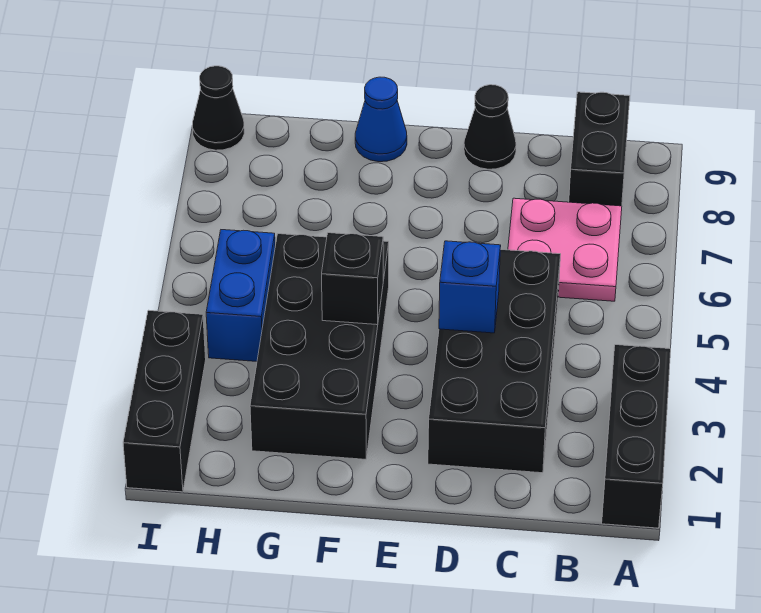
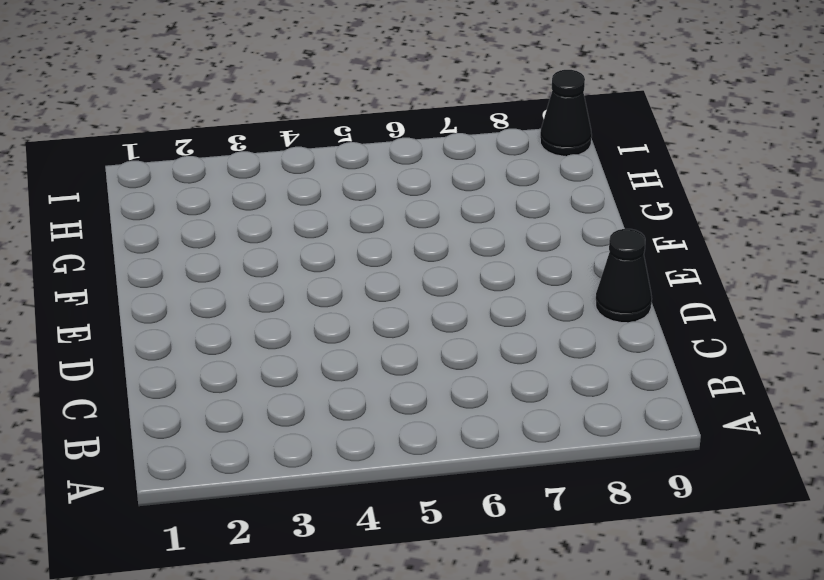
none -> black brick A1:A3 level 1
none -> pink plate B6:C7 level 1
none -> black brick B8:B9 level 1

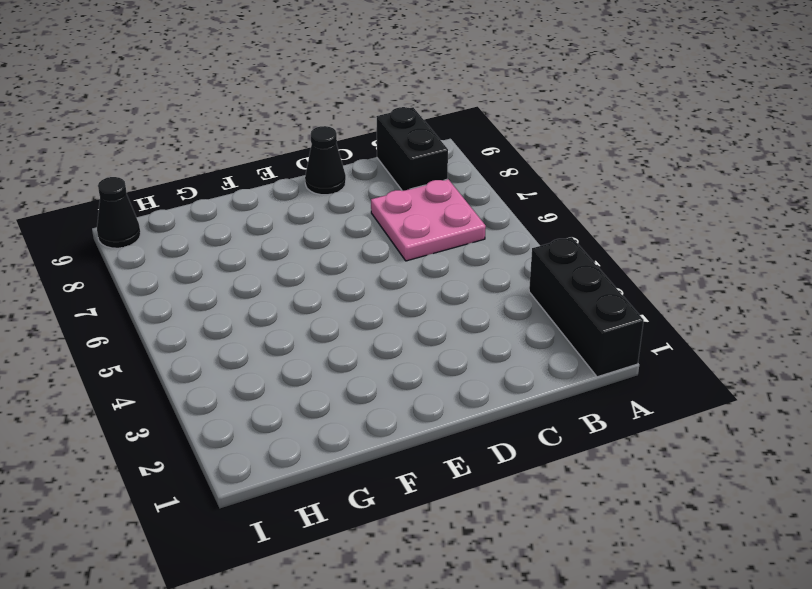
none -> black brick C2:D5 level 1
none -> black brick F2:G5 level 1
none -> blue cone F9 level 1

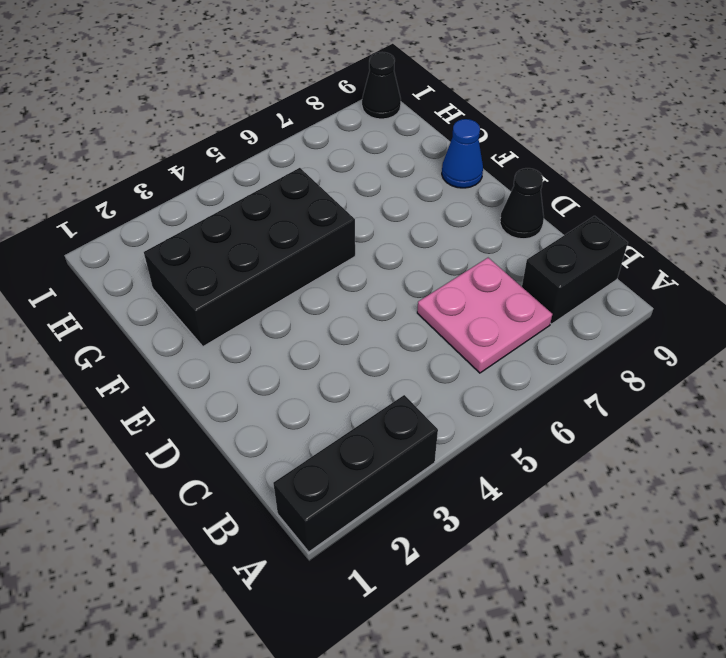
none -> black brick C2:D5 level 1
none -> blue brick H4:H5 level 1
none -> black brick I1:I3 level 1

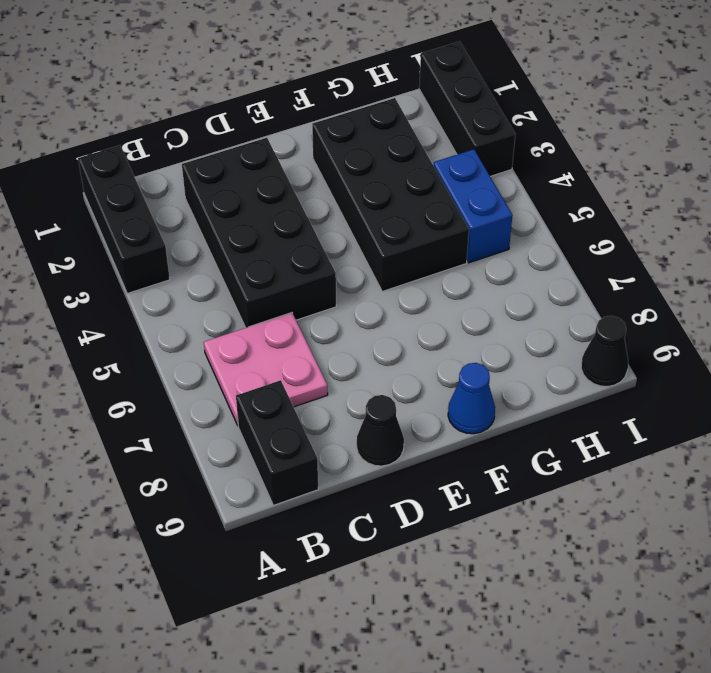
none -> blue brick D4 level 2
none -> black brick F4 level 2

